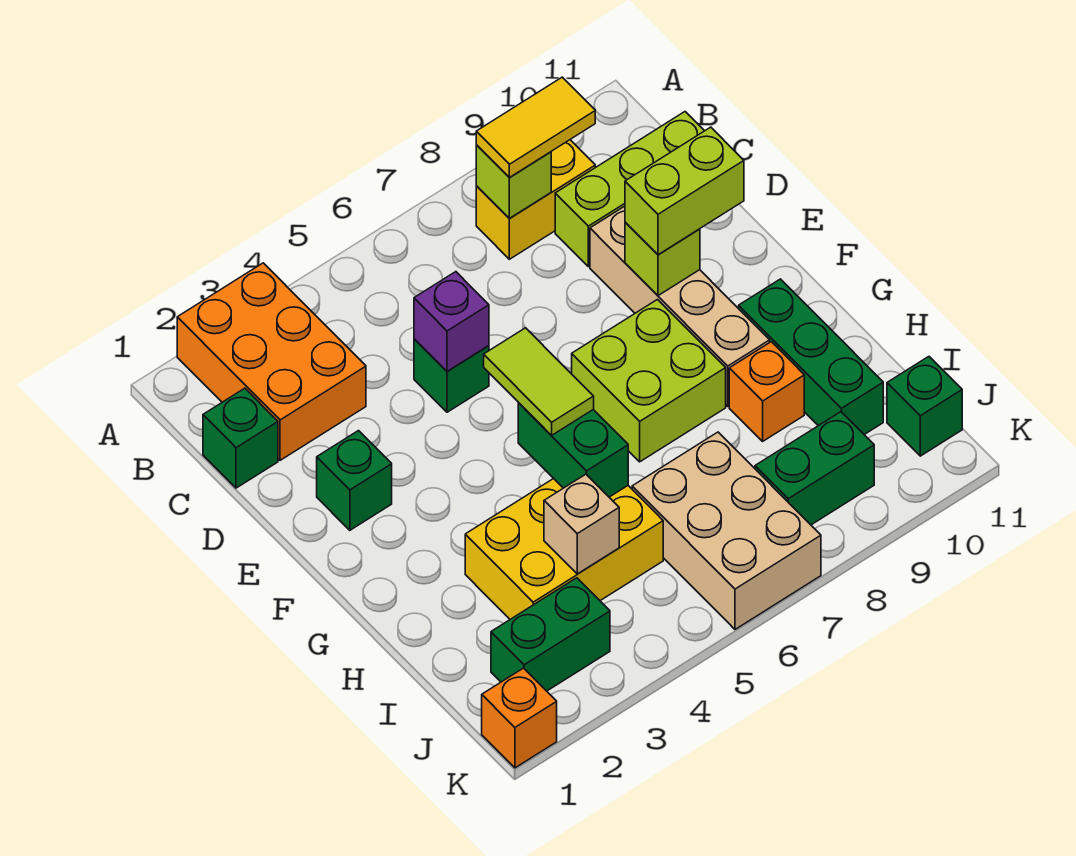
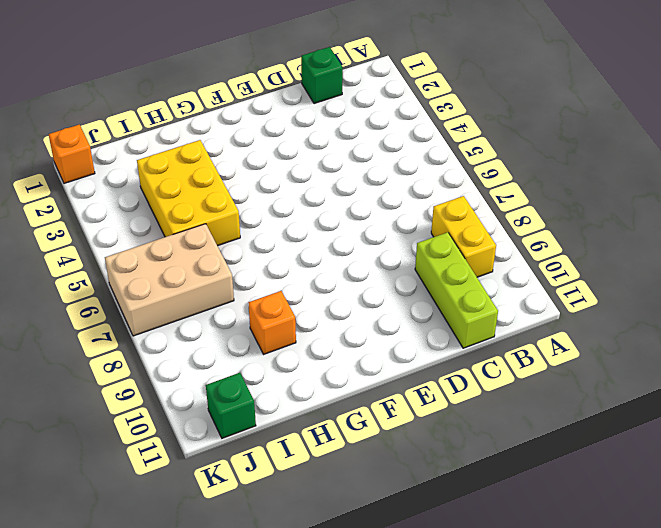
none -> orange brick A2:C3 level 1
none -> green brick D5 level 1
none -> tan brick D9:G9 level 1

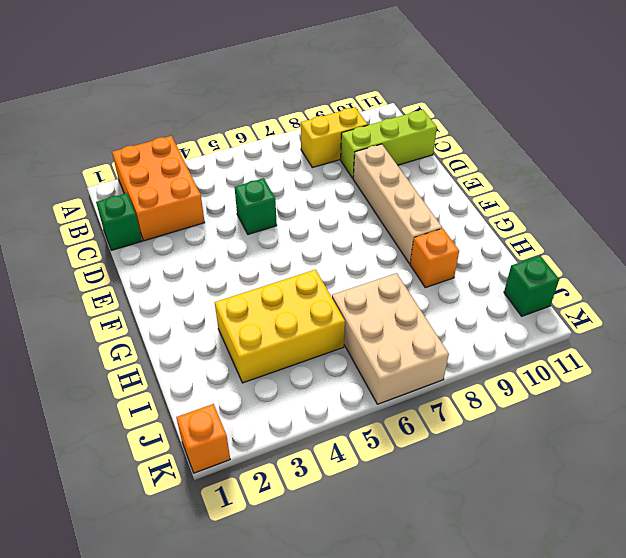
none -> green brick E2 level 1
none -> lime brick F7:G8 level 1
none -> green brick G10:I10 level 1

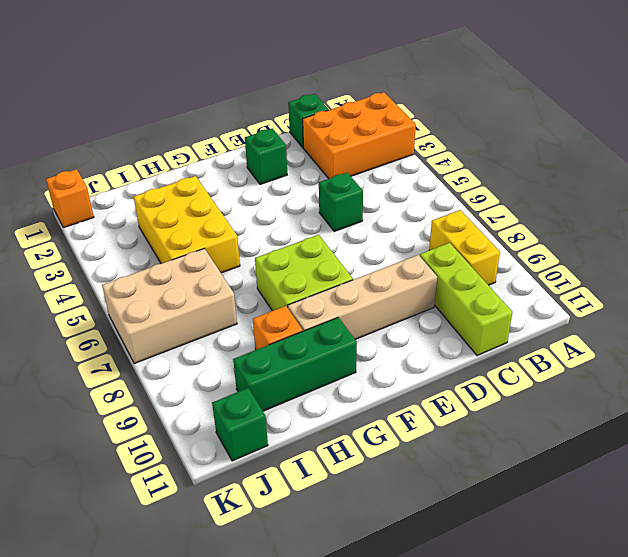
none -> green brick J2:J3 level 1
none -> green brick J8:J9 level 1
none -> lime brick B8 level 2

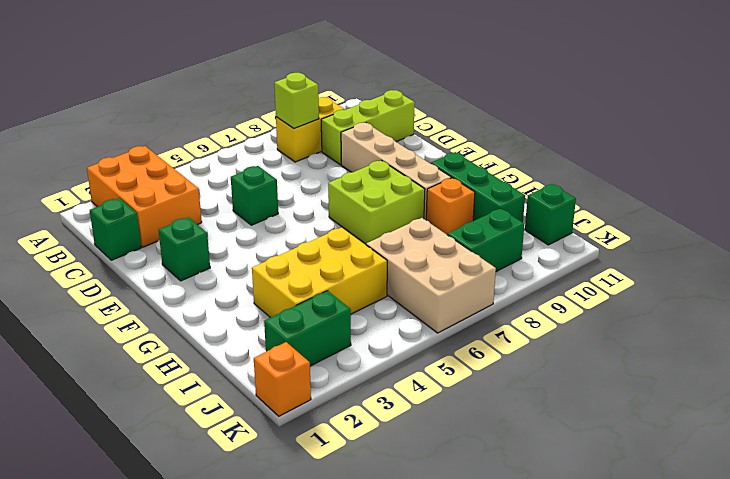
none -> purple brick D5 level 2
none -> lime brick E9 level 2
none -> green brick G5:H5 level 2

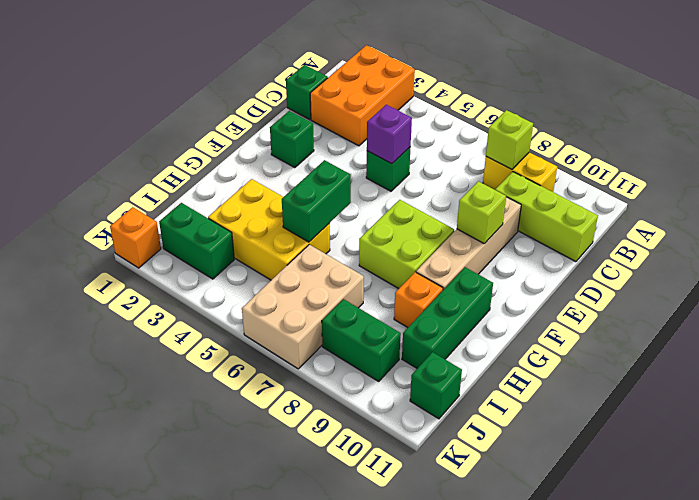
none -> tan brick I4 level 2
none -> yellow tile B8:B9 level 3
none -> lime brick E9:E10 level 3

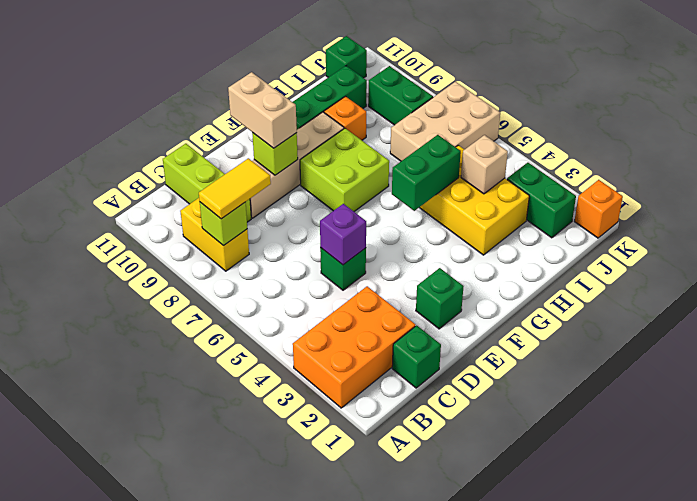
yellow tile B8:C8 level 3 -> yellow tile B8:B9 level 3
tan brick E9:E10 level 3 -> lime brick E9:E10 level 3
none -> lime tile F5:G5 level 3

